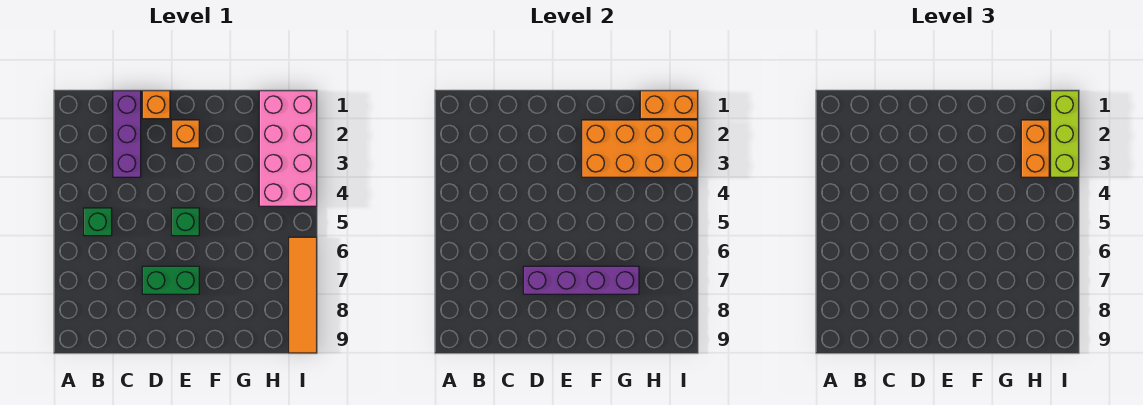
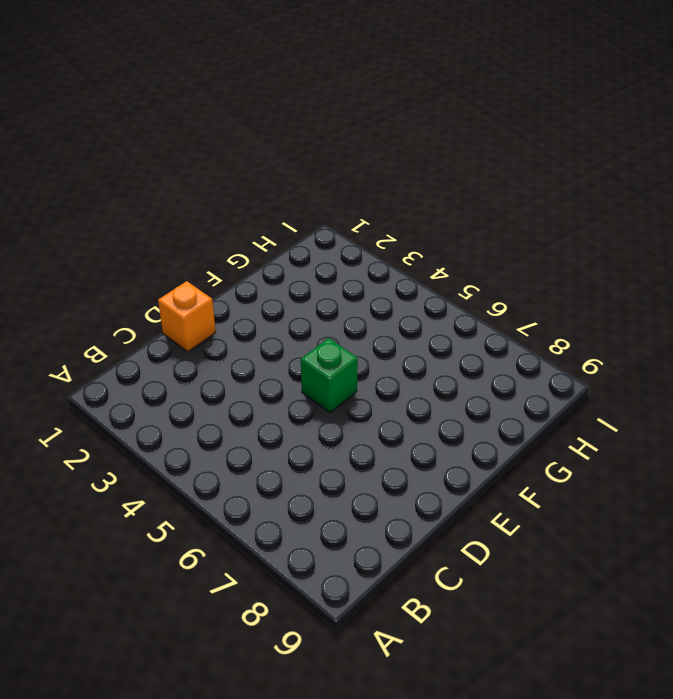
none -> green brick B5 level 1
none -> purple brick C1:C3 level 1
none -> green brick D7:E7 level 1

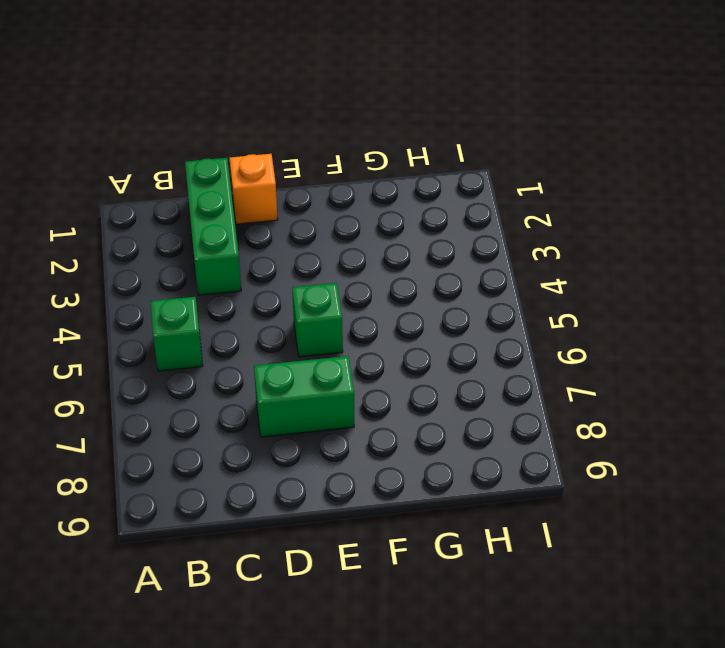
green brick C1:C3 level 1 -> purple brick C1:C3 level 1
none -> orange brick E2 level 1
none -> pink brick H1:I4 level 1
none -> orange tile I6:I9 level 1

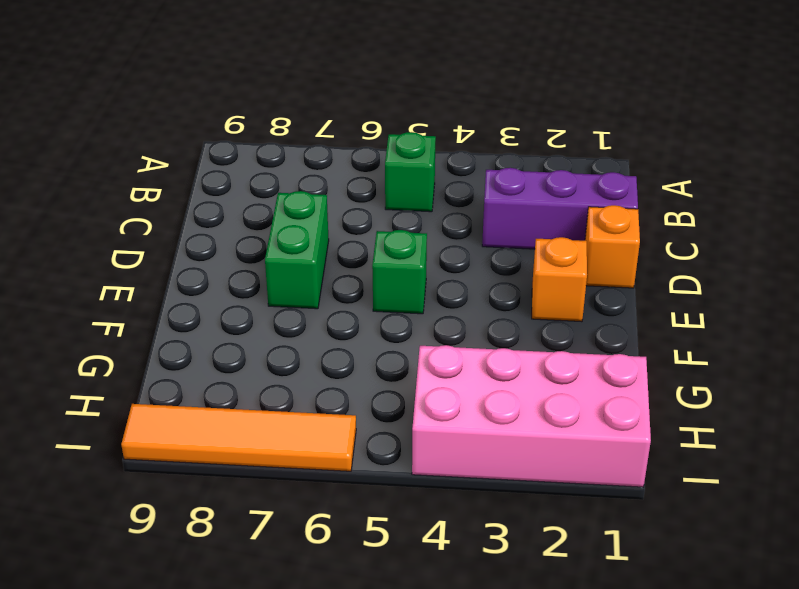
none -> purple brick D7:G7 level 2
none -> orange brick F2:I3 level 2
none -> orange brick H1:I1 level 2

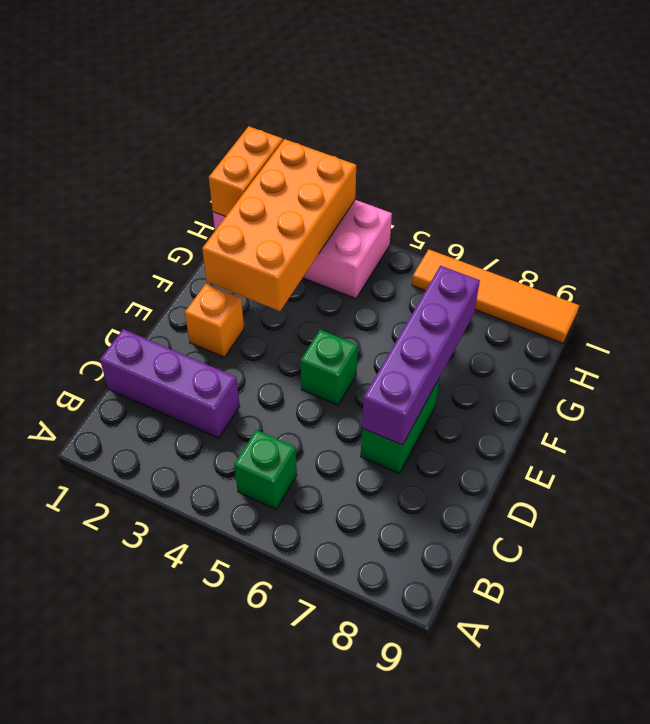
none -> orange brick D1 level 1
none -> orange brick H2:H3 level 3
none -> lime brick I1:I3 level 3

